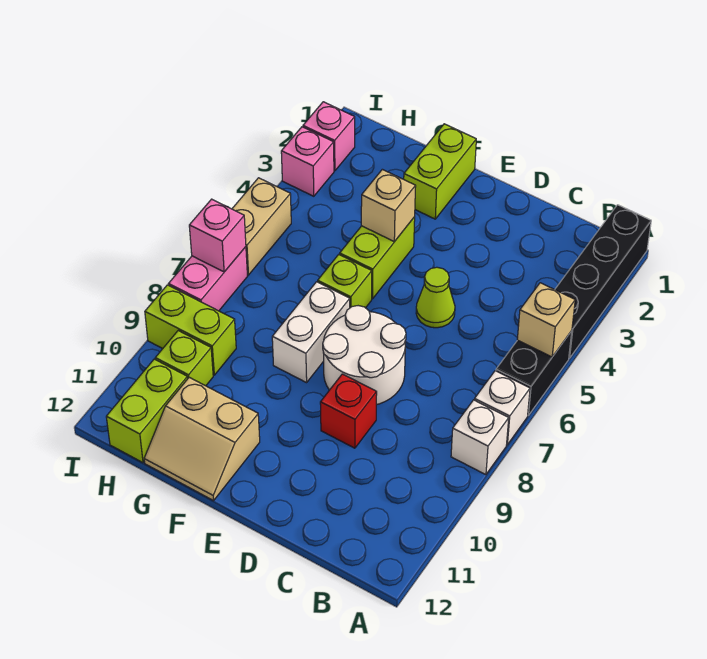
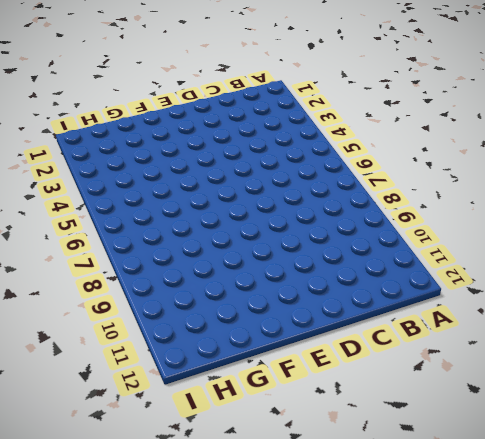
none -> black brick A1:A4 level 1
none -> black brick A5:A6 level 1
none -> white brick A7 level 1

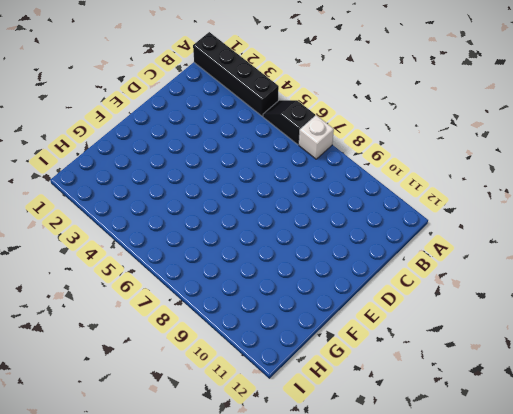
black slope A5:A6 level 1 top 6 -> black brick A5:A6 level 1
none -> white brick A8 level 1
none -> lime cone D5 level 1
none -> white round brick D7:E8 level 1

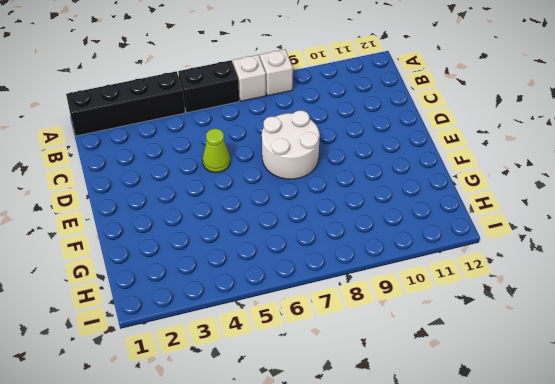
none -> red brick D9 level 1
none -> lime brick F1:F2 level 1
none -> lime brick F4:F5 level 1

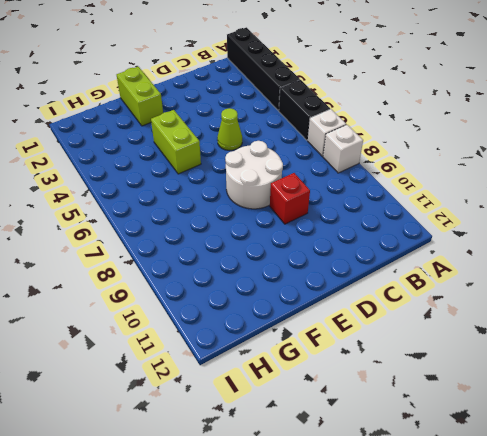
none -> lime brick F6 level 1
none -> white brick F7:F8 level 1
none -> tan slope F11:G12 level 1 top 11

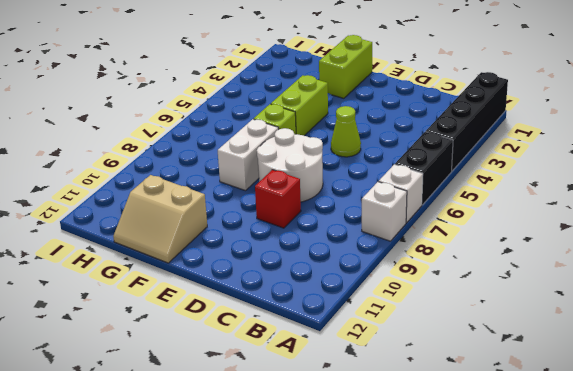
none -> lime brick H9:I9 level 1
none -> lime brick H10 level 1
none -> lime brick H11:H12 level 1

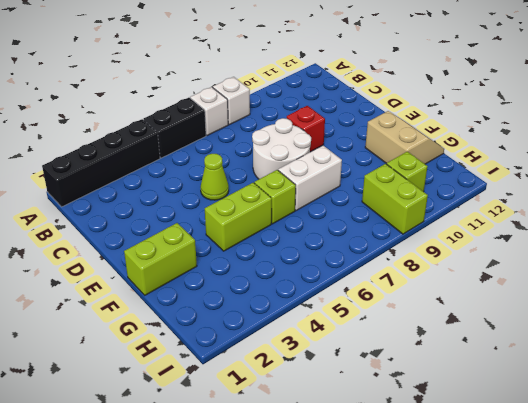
none -> lime brick H11:H12 level 1
none -> pink brick I2 level 1
none -> pink brick I3 level 1

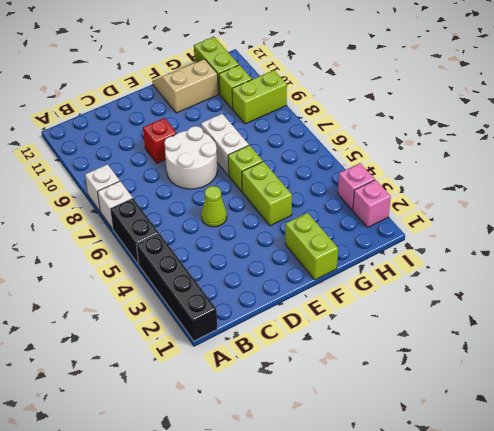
none -> tan brick I5:I6 level 1
none -> pink brick I7:I8 level 1
none -> tan brick A5 level 2

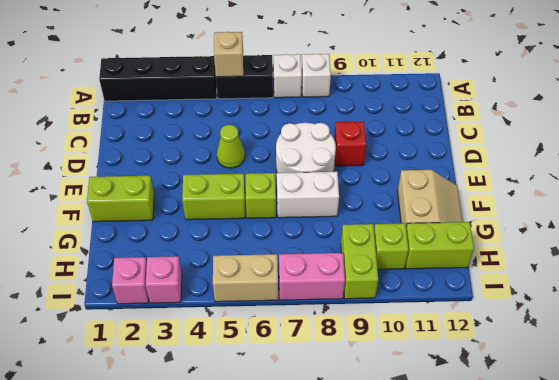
none -> tan brick F4 level 2
none -> pink brick I7 level 2

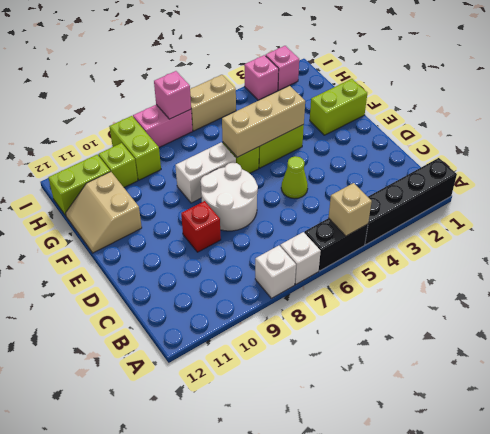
tan brick F4:F6 level 2 -> tan brick F4 level 2

